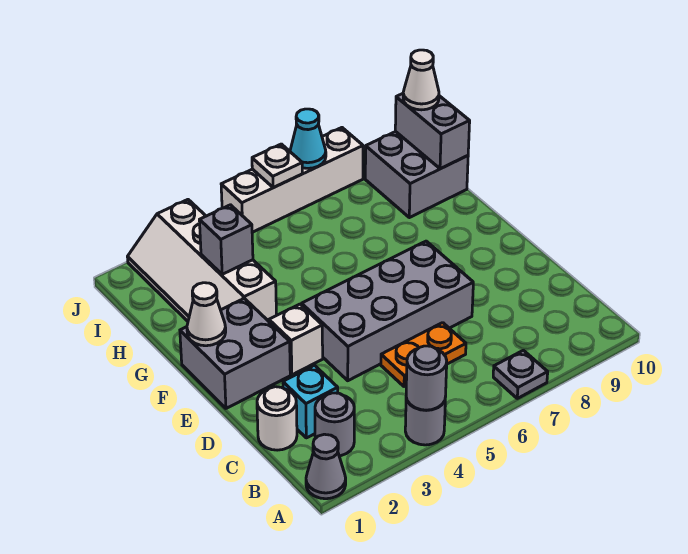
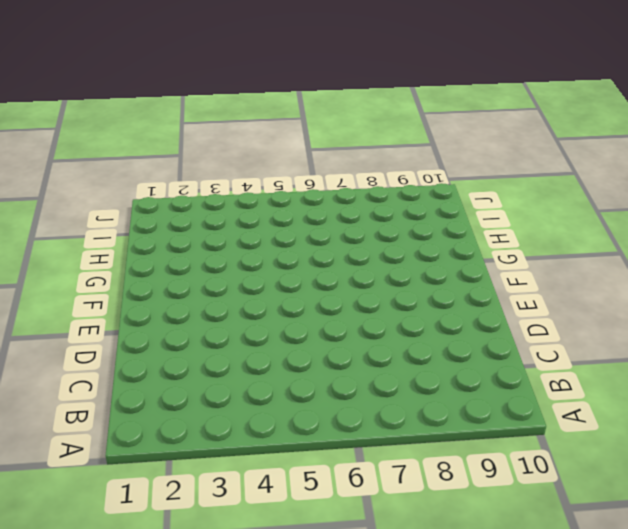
none -> grey cone A1 level 1
none -> grey round brick A4 level 1
none -> grey plate A7 level 1

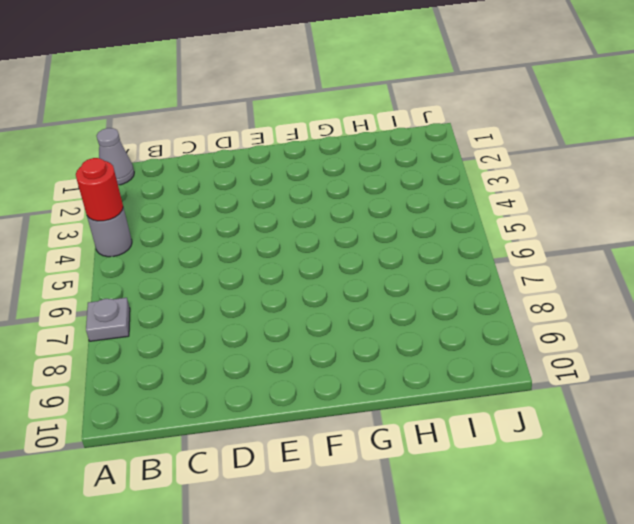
red round brick A4 level 2 -> grey round brick A4 level 2
none -> grey round brick B2 level 1
none -> white round brick C1 level 1
none -> cyan brick C2 level 1

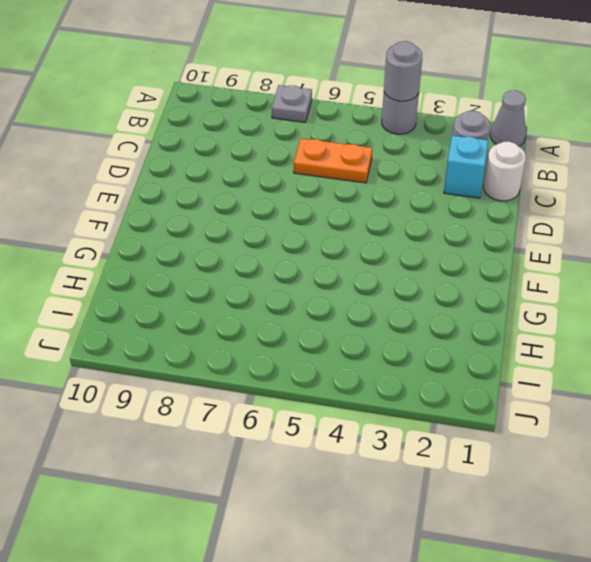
none -> grey brick D4:E7 level 1
none -> grey brick E1:F2 level 1
none -> white brick E3 level 1

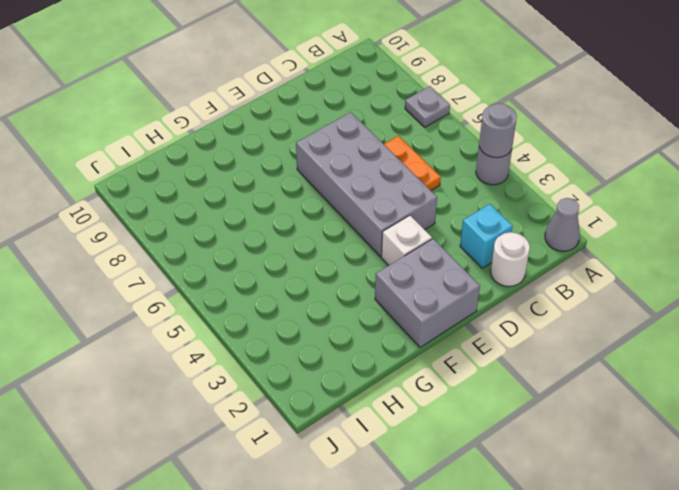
none -> grey round brick B2 level 1
none -> white slope G2:J3 level 1 top 3
none -> grey brick H9:I10 level 1

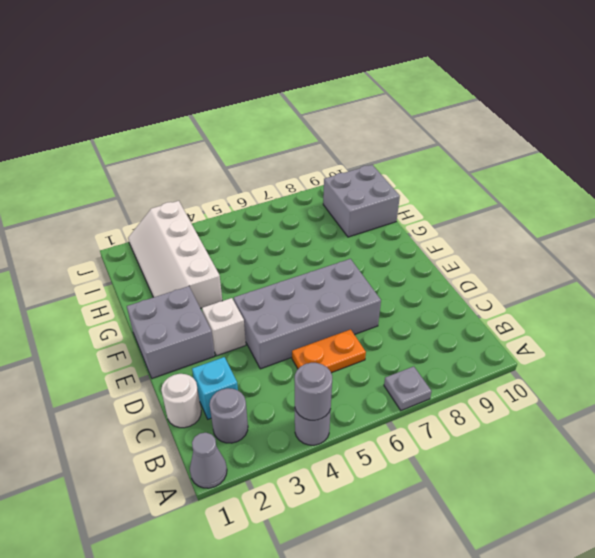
none -> white brick J5:J8 level 1
none -> white cone F1 level 2
none -> grey brick H3 level 2

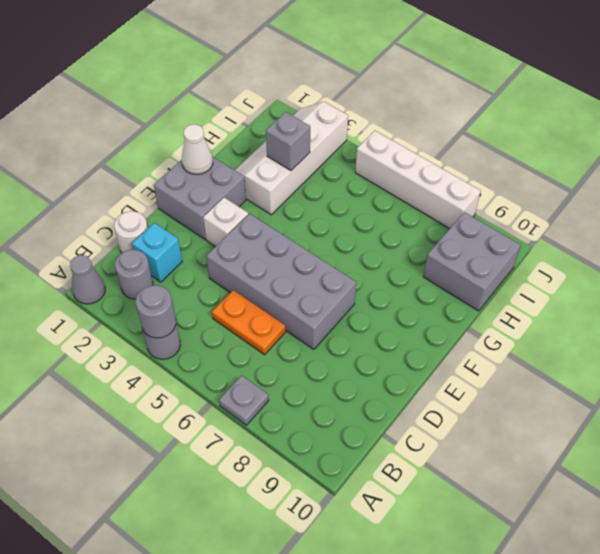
none -> grey brick H10:I10 level 2
none -> white plate J6 level 2
none -> cyan cone J7 level 2

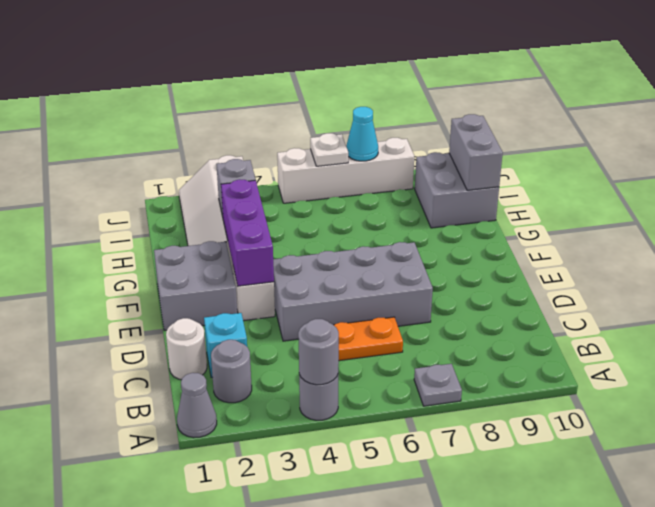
purple brick E3:G3 level 2 -> none
none -> white cone F1 level 2
none -> white cone I10 level 3

